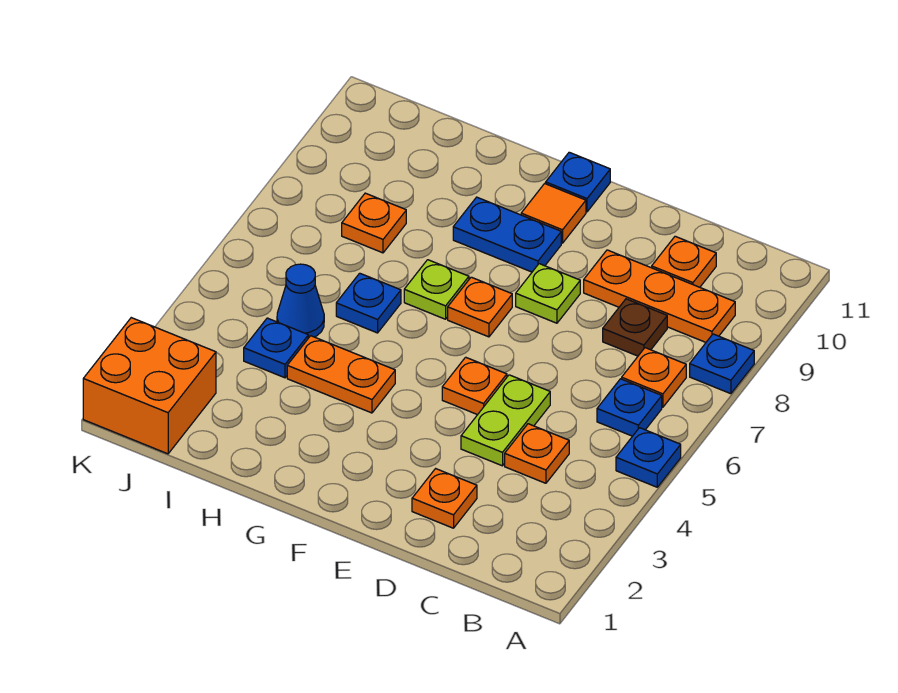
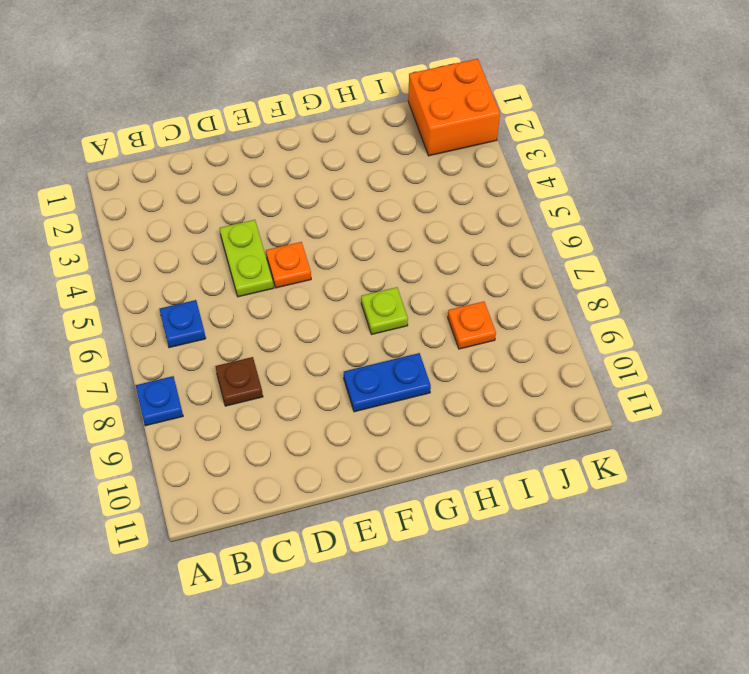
none -> blue plate A5 level 1
none -> orange plate B7 level 1
none -> orange plate B9:D9 level 1

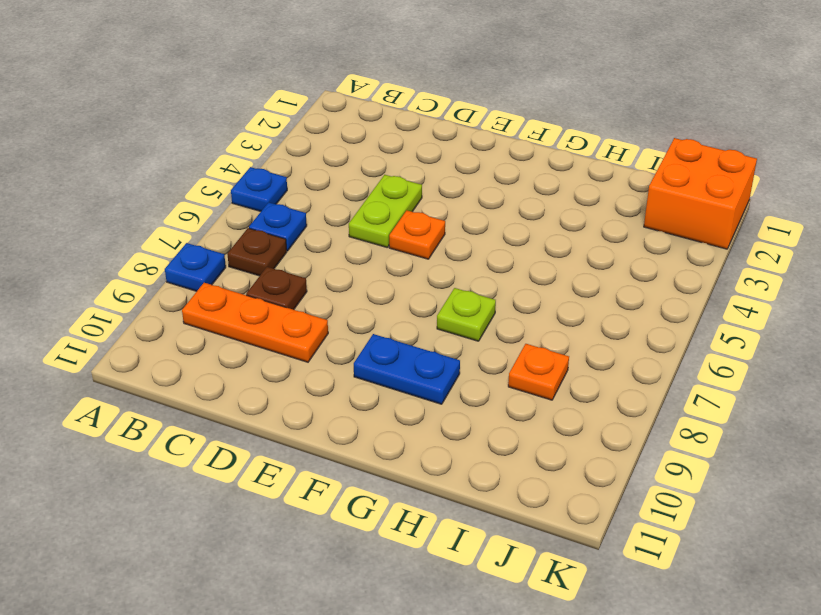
brown plate B7 level 1 -> orange plate B7 level 1
none -> orange plate C4 level 1
none -> orange plate C10 level 1
none -> orange plate D2 level 1

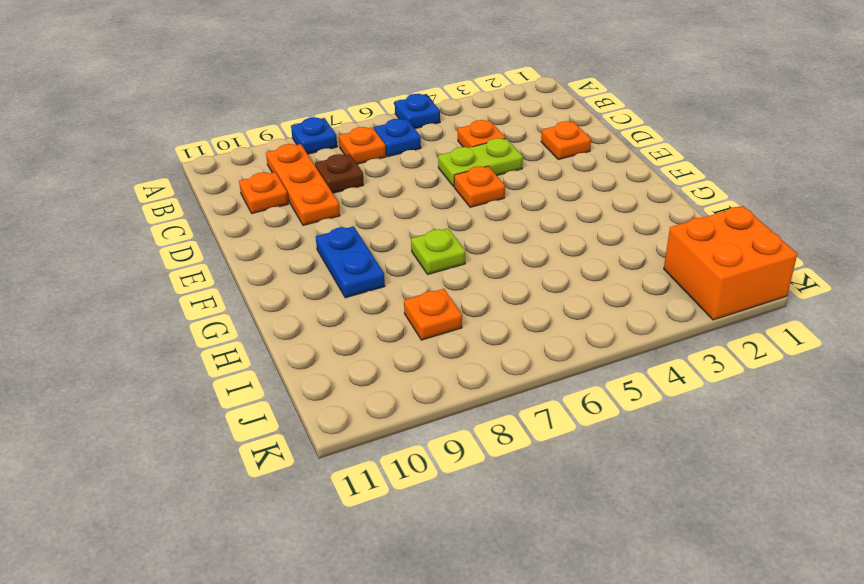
none -> lime plate E8 level 1
none -> orange plate F7 level 1
none -> orange tile F10 level 1

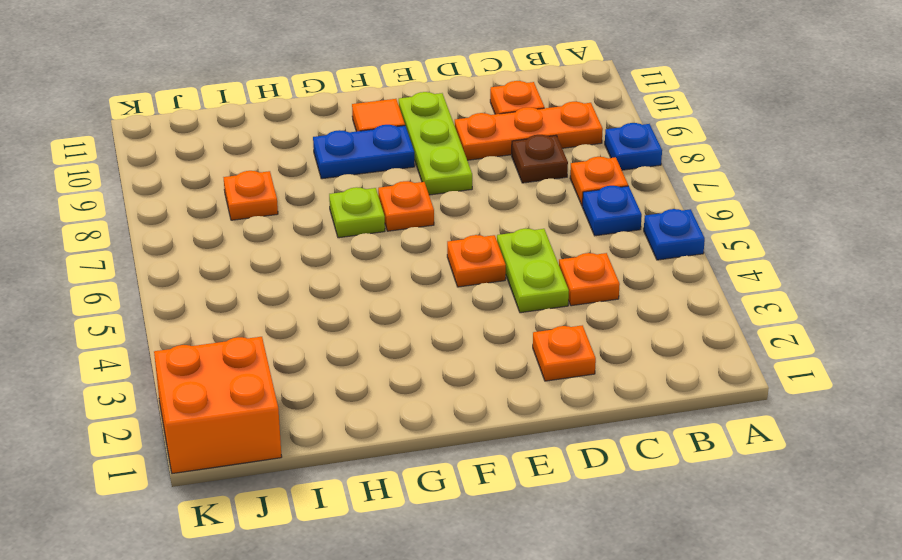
lime plate E8:E10 level 1 -> lime plate E8 level 1
none -> blue plate F11 level 1
none -> orange plate G4:H4 level 1
none -> blue plate H6 level 1

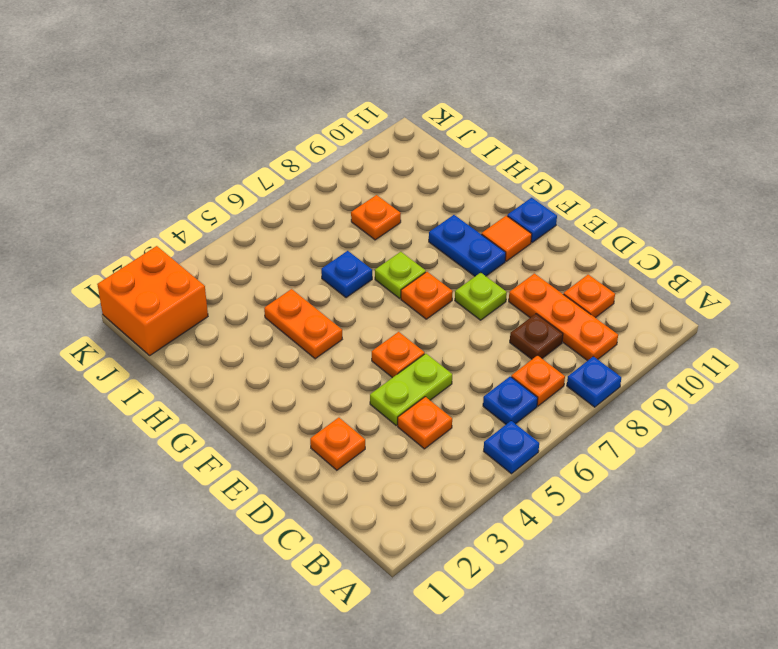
none -> blue plate I4 level 1
none -> blue cone I5 level 1

